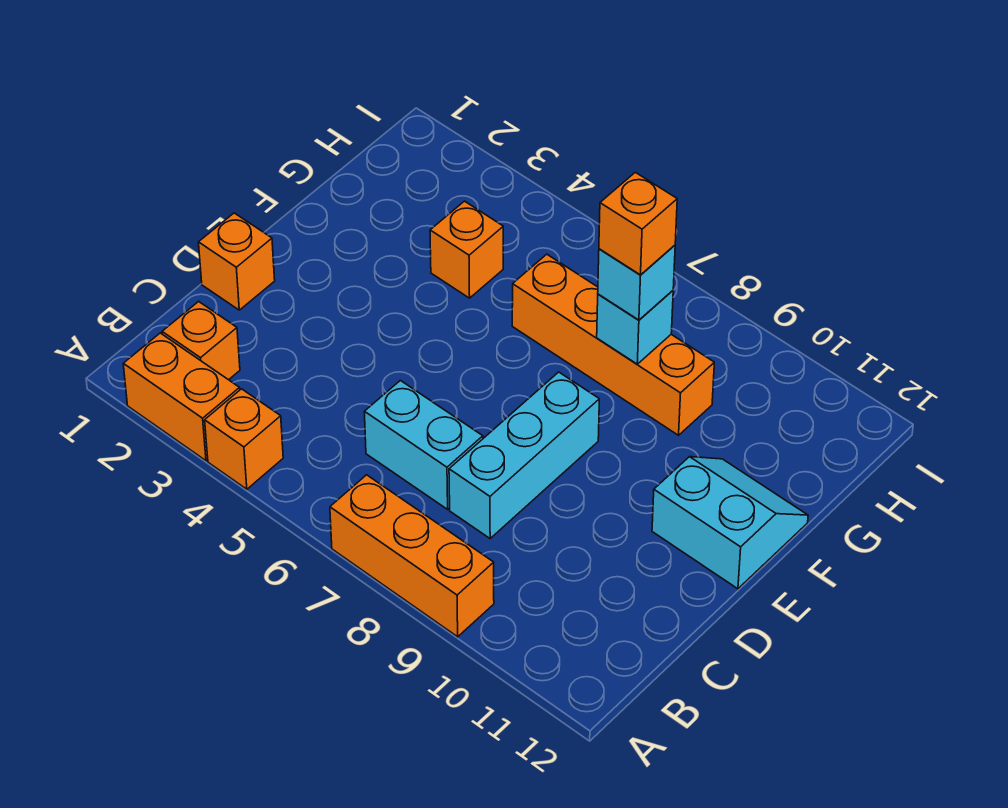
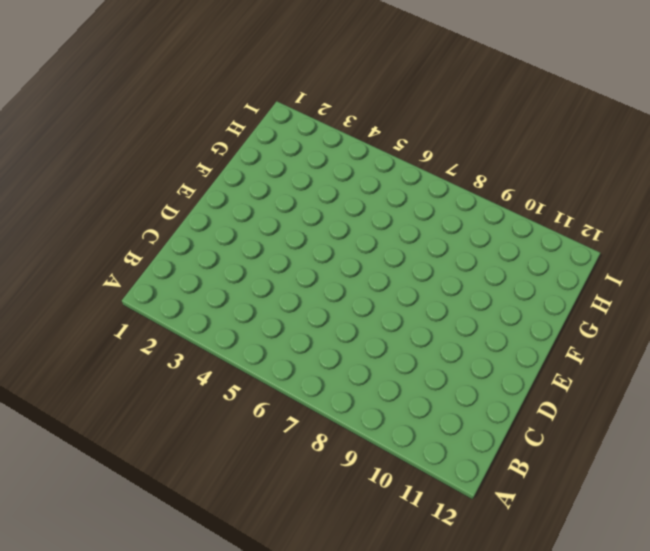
none -> orange brick A2:A3 level 1
none -> orange brick A4 level 1
none -> orange brick A7:A9 level 1

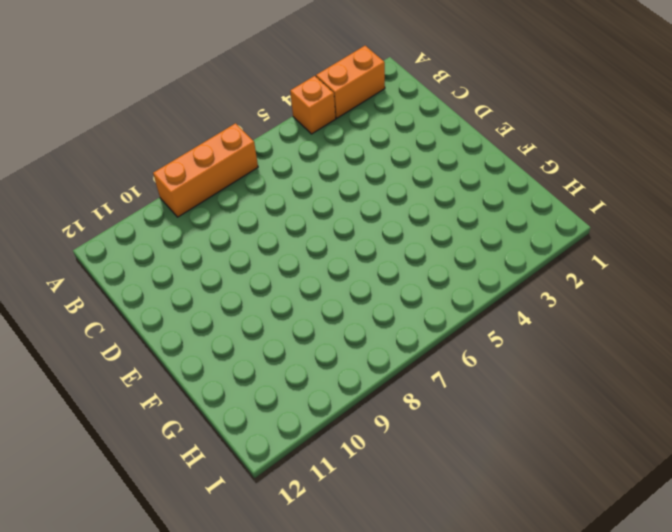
none -> orange brick B2 level 1
none -> cyan brick C6:C7 level 1
none -> cyan brick C8:E8 level 1

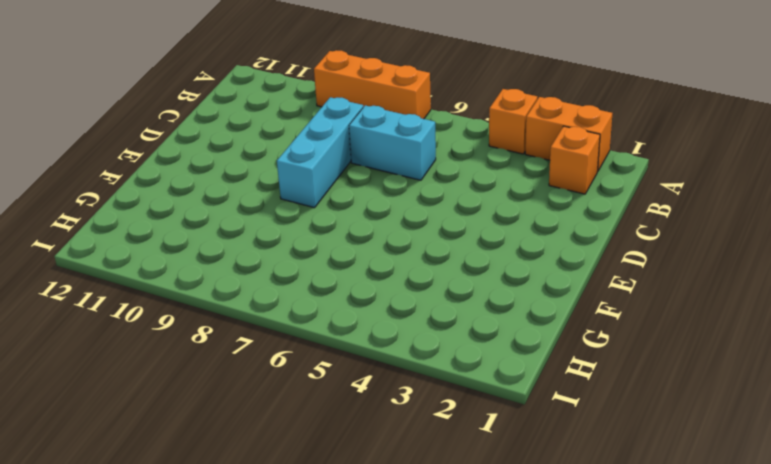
none -> orange brick D1 level 1
none -> cyan slope E11:F12 level 1 top E
none -> orange brick G4 level 1

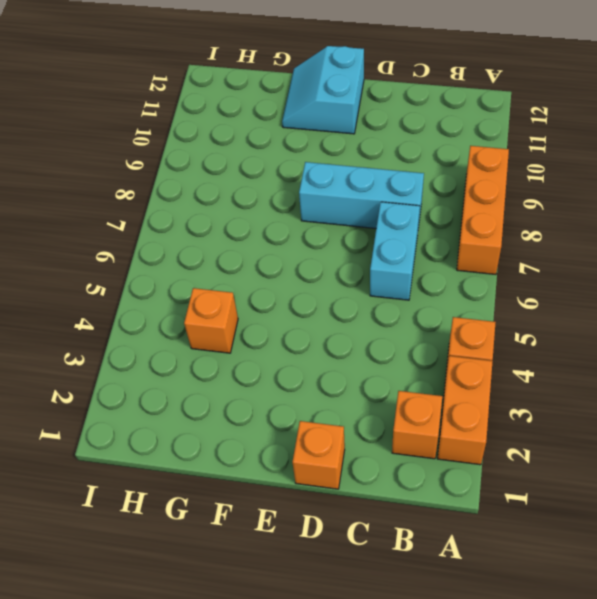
none -> orange brick G6:G9 level 1
none -> cyan brick G8 level 2
none -> cyan brick G8 level 3

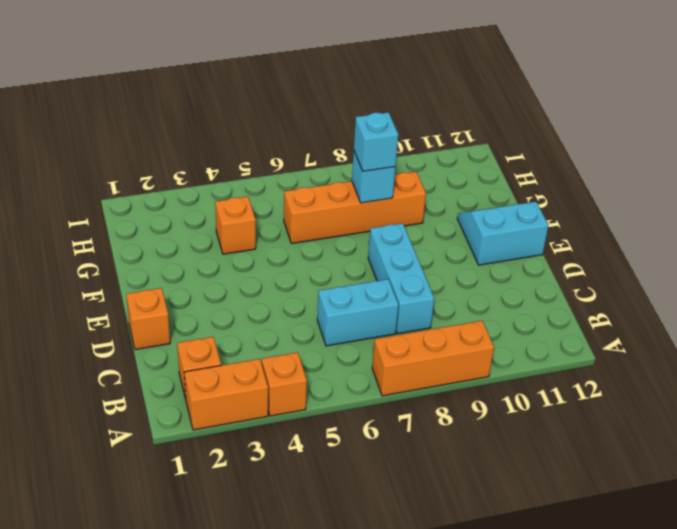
none -> orange brick G8 level 4

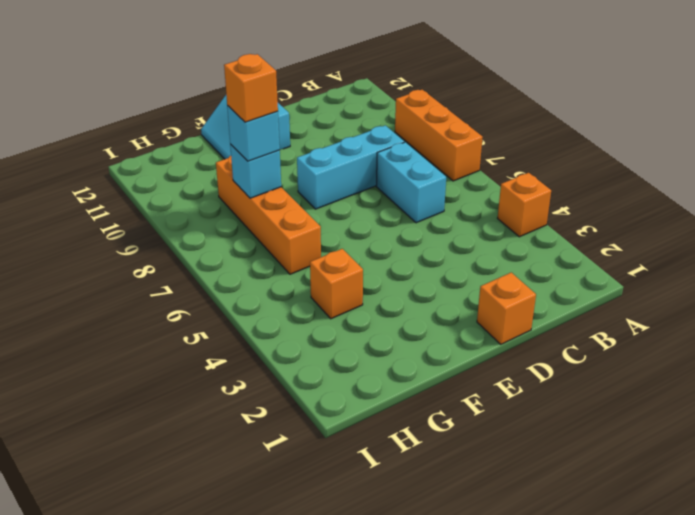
none -> orange brick A2:A3 level 1
none -> orange brick B2 level 1

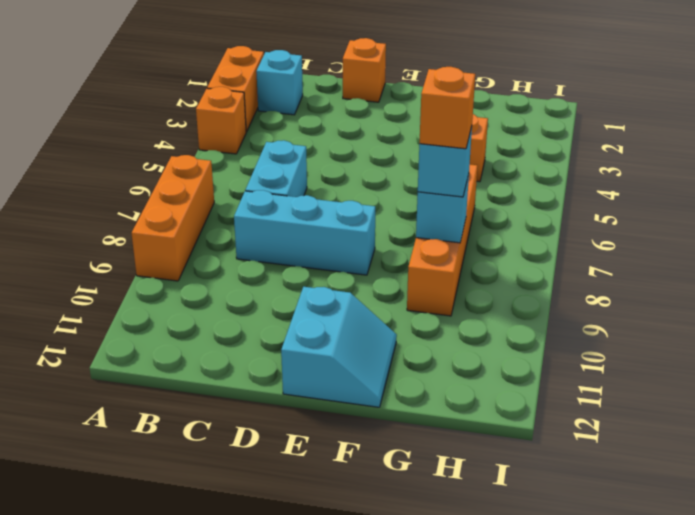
cyan brick B2 level 1 -> orange brick B2 level 1

